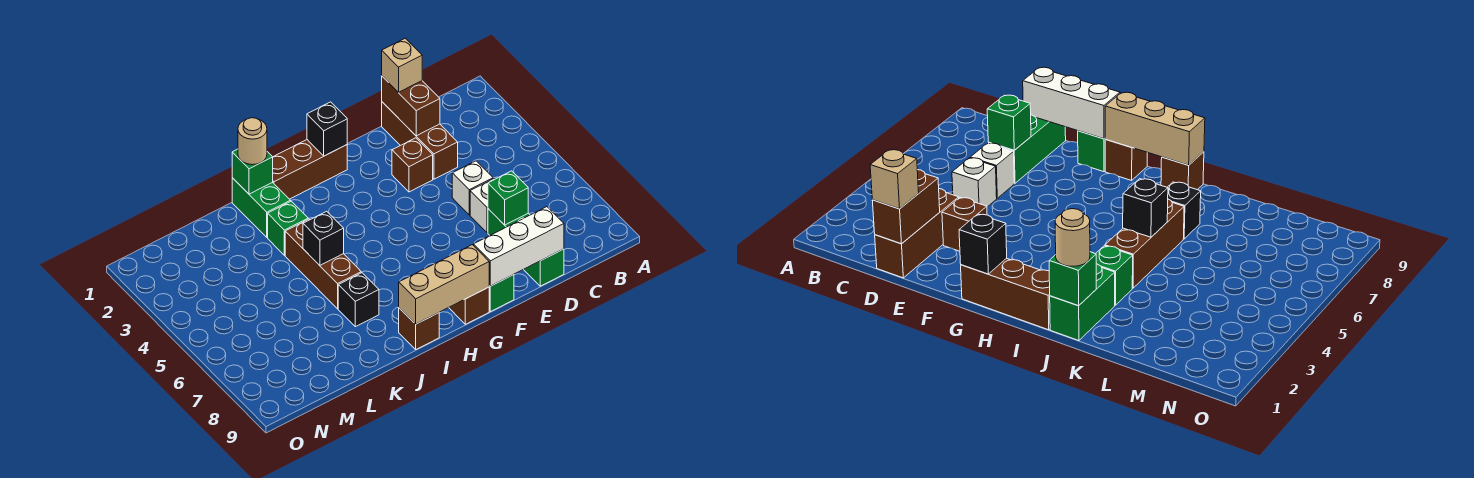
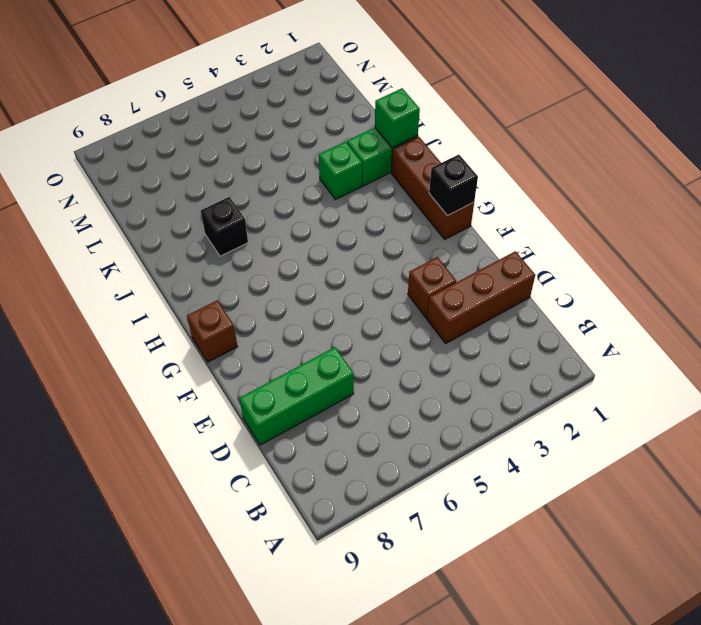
none -> white brick D5 level 1
none -> white brick D6 level 1
none -> green brick F9 level 1

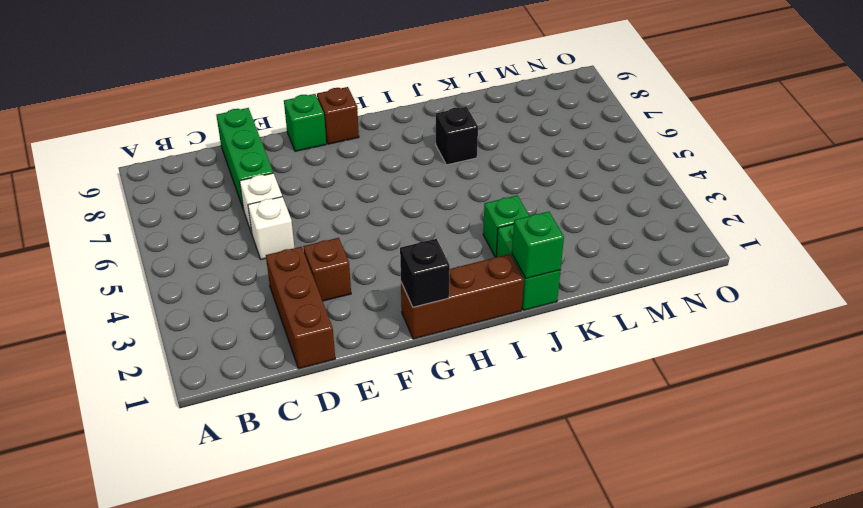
none -> brown brick I9 level 1
none -> brown brick J4:J6 level 1
none -> brown brick D1:D2 level 2

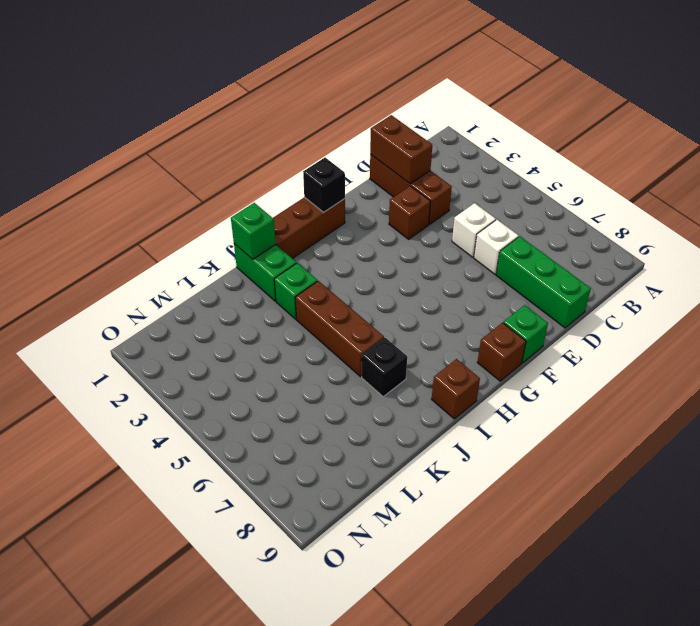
none -> green brick D7 level 2
none -> white brick D9:F9 level 2
none -> tan brick G9:I9 level 2

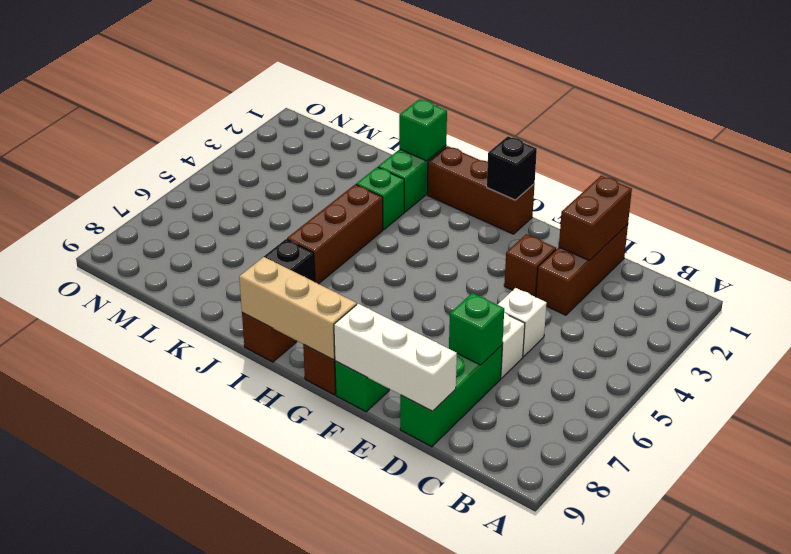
none -> black brick J5 level 2
none -> tan brick D1 level 3
none -> tan round brick J1 level 3

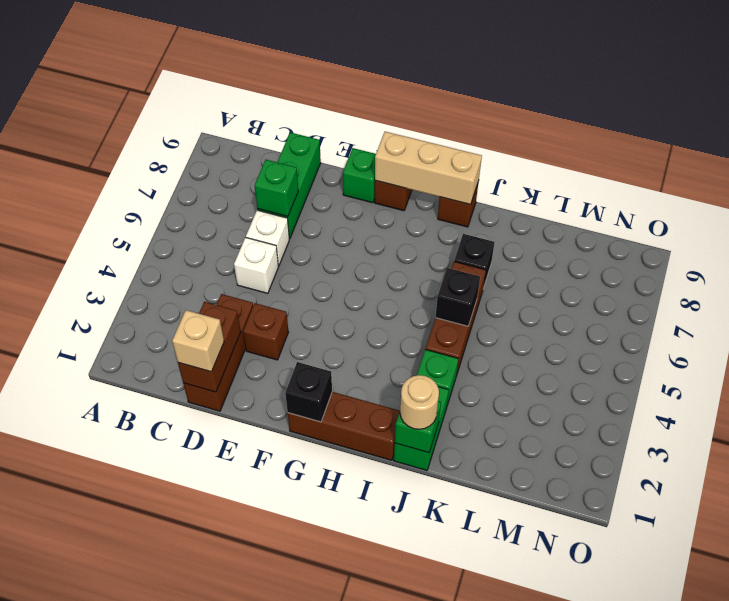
none -> white brick D9:F9 level 2

